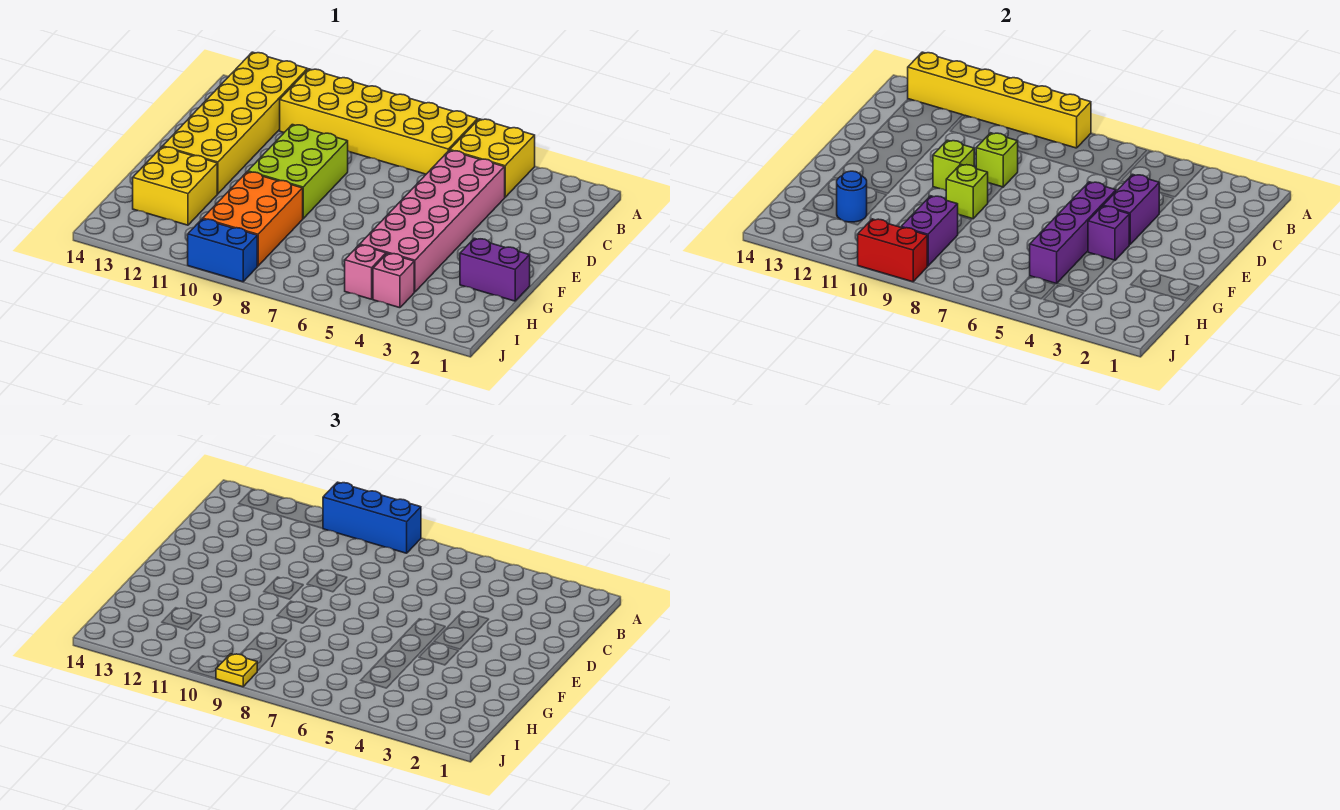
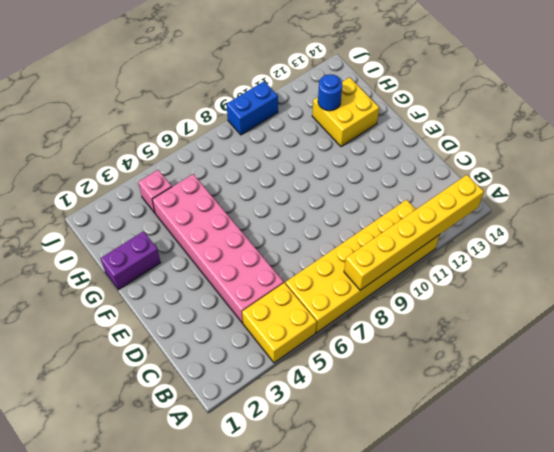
none -> yellow brick A12:F13 level 1
none -> lime brick D9:F10 level 1
none -> orange brick G9:I10 level 1

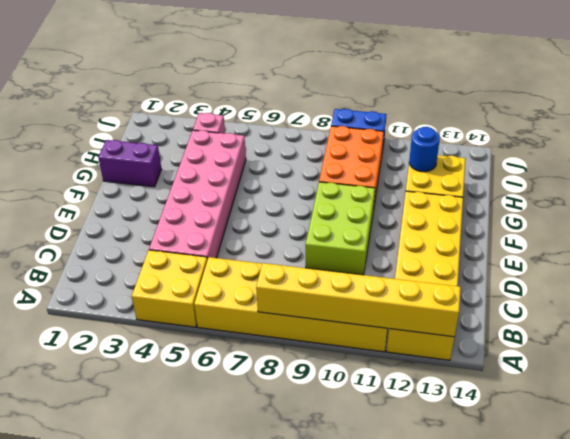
none -> pink brick I5 level 1
none -> purple brick D4:E4 level 2
none -> lime brick D9 level 2

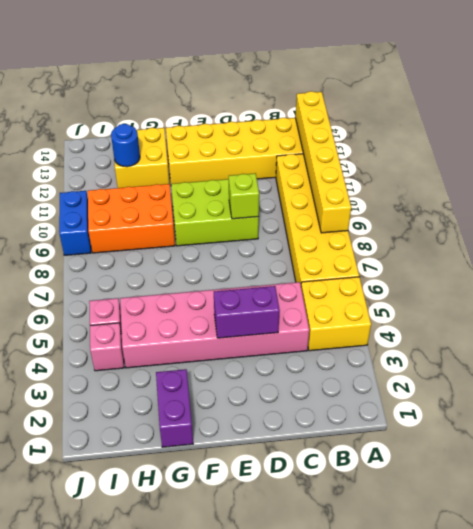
none -> purple brick E5:H5 level 2
none -> lime brick E10 level 2
none -> purple brick F4 level 2

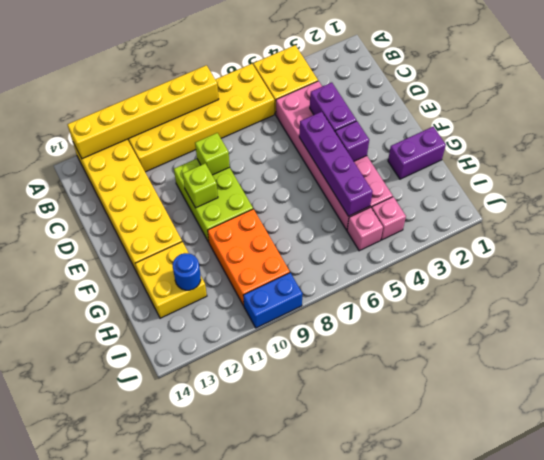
none -> lime brick F9 level 2
none -> purple brick H9:I9 level 2
none -> red brick J9:J10 level 2

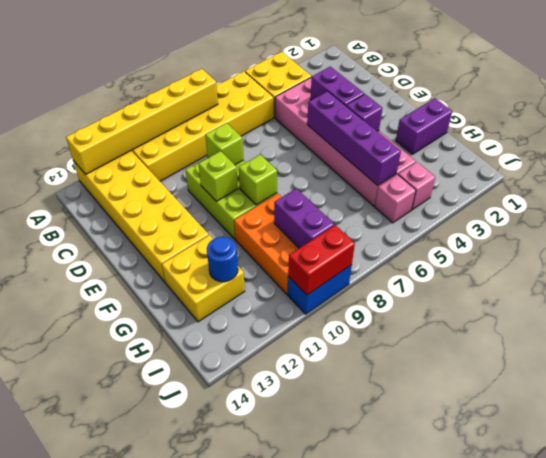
none -> blue brick A8:A10 level 3
none -> yellow plate J9 level 3

